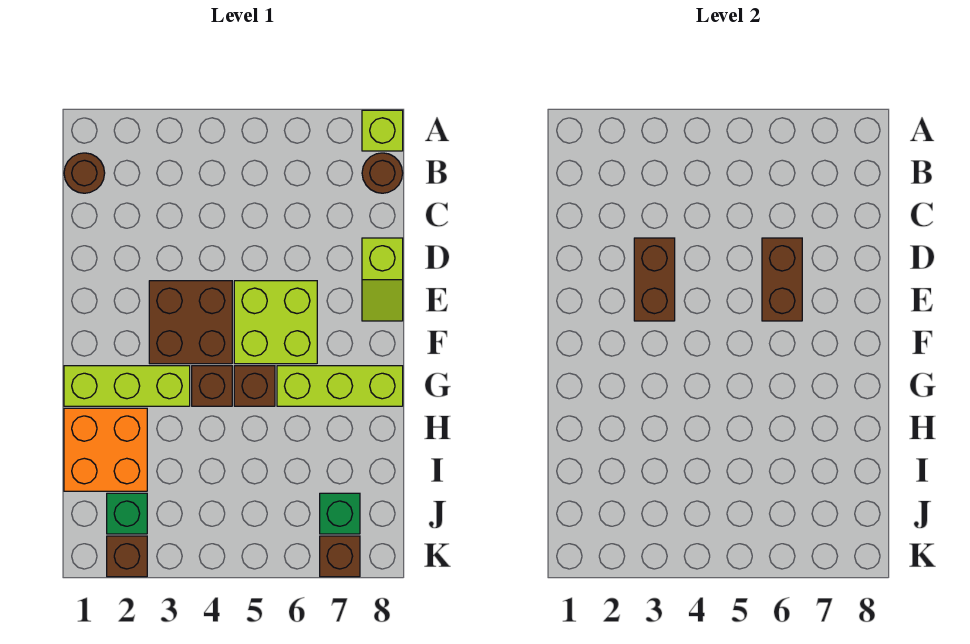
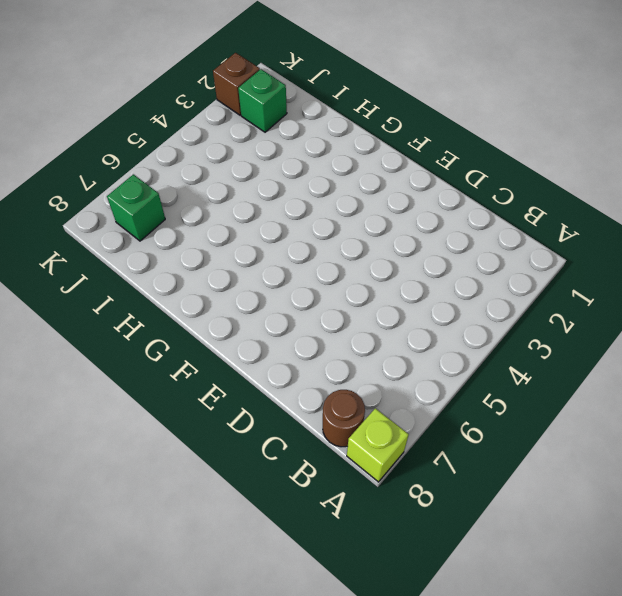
none -> brown round brick B1 level 1
none -> lime slope D8:E8 level 1 top D
none -> brown brick E3:F4 level 1

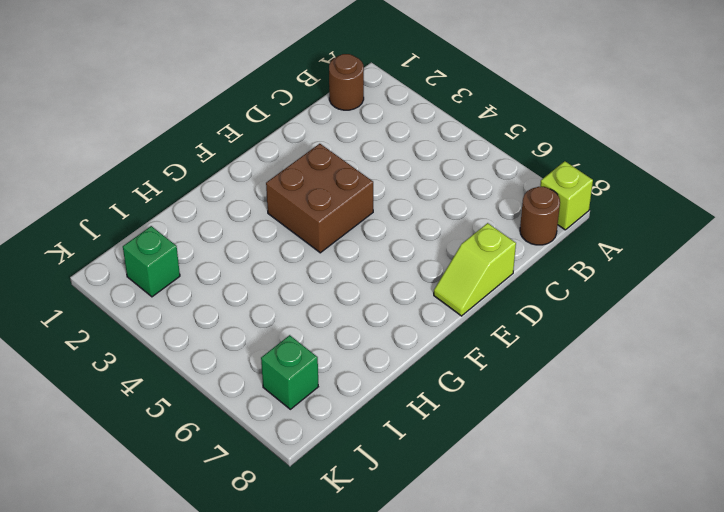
none -> lime brick E5:F6 level 1
none -> lime brick G1:G3 level 1
none -> brown brick G4 level 1

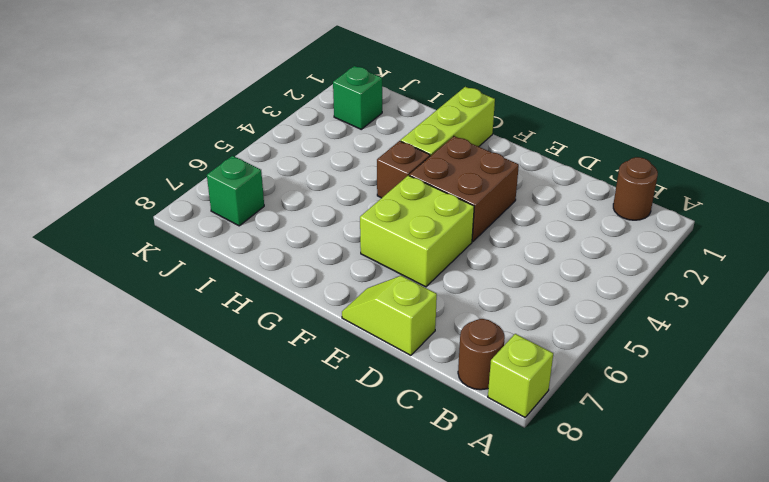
none -> brown brick G5 level 1
none -> lime brick G6:G8 level 1
none -> orange brick H1:I2 level 1

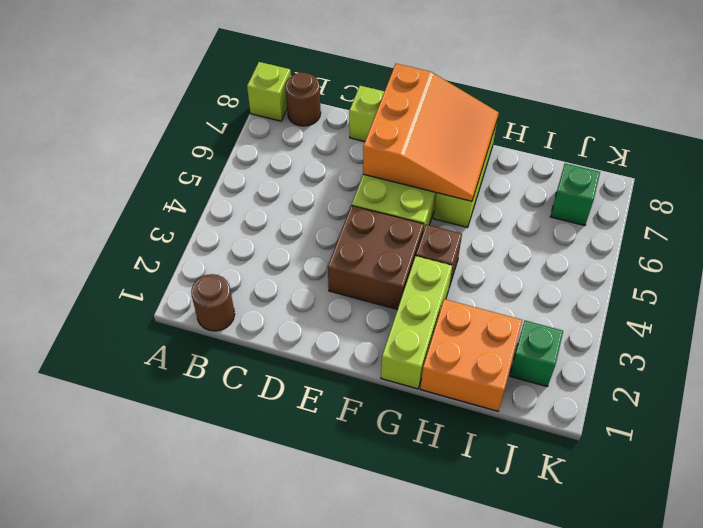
orange slope E6:G8 level 2 top E -> brown brick D6:E6 level 2
none -> brown brick G5 level 1
none -> brown brick K2 level 1
none -> brown brick K7 level 1

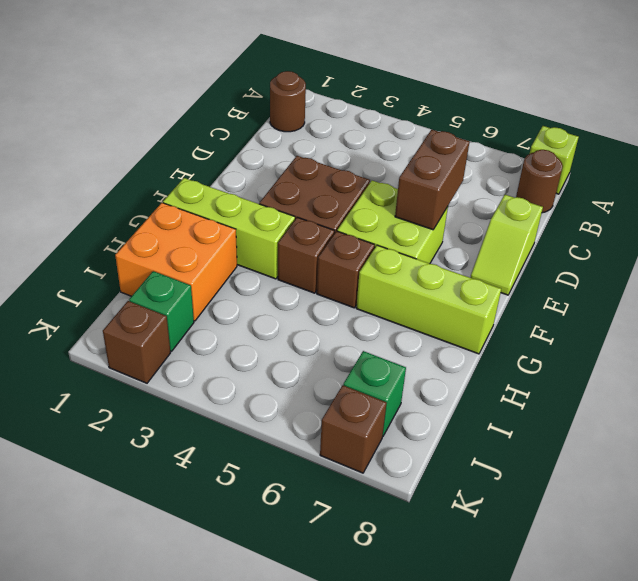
none -> brown brick D3:E3 level 2

